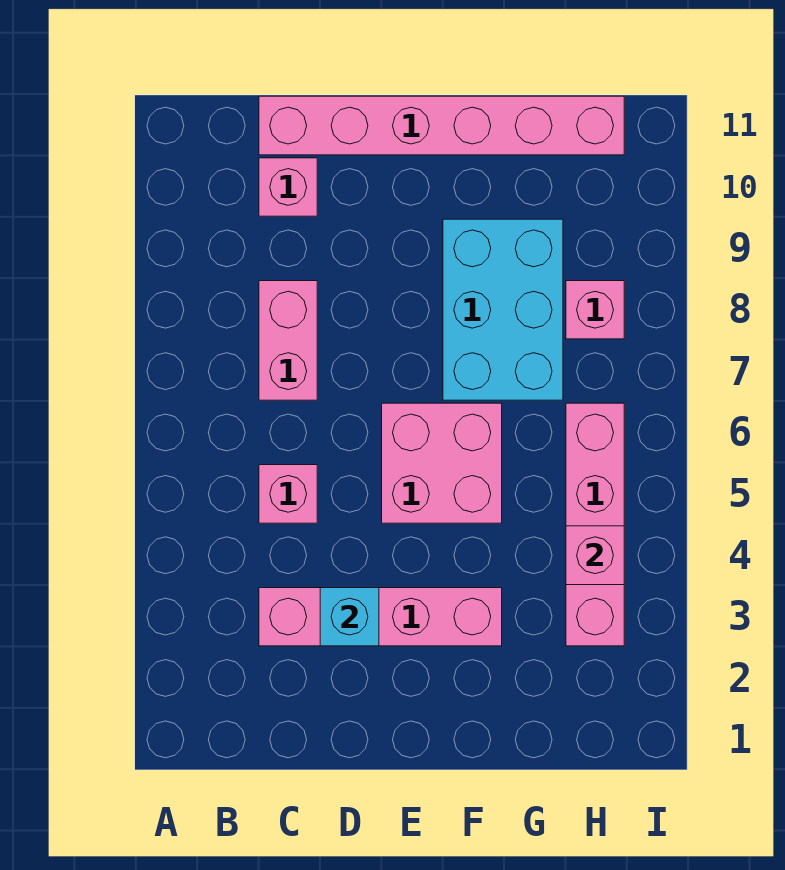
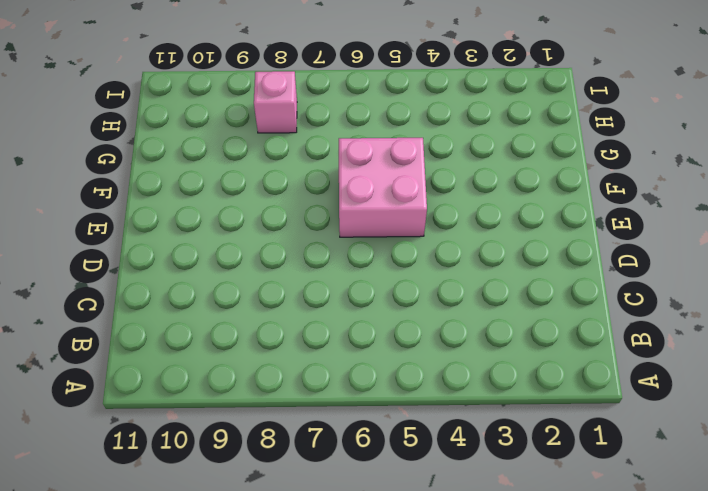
none -> pink brick C3:F3 level 1
none -> pink brick C5 level 1

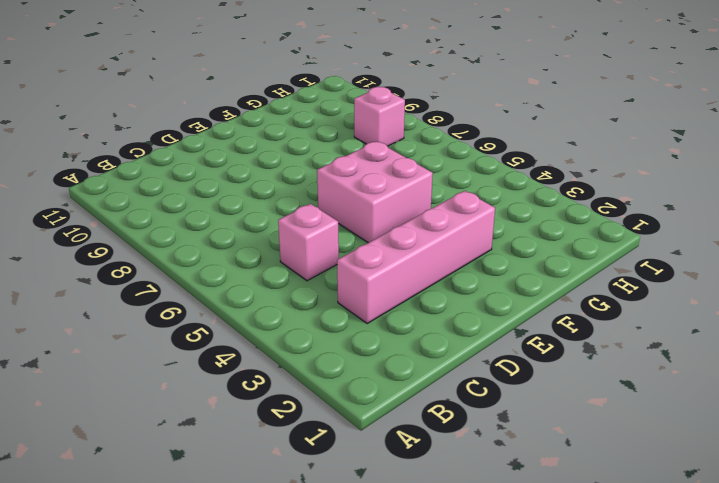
none -> pink brick C7:C8 level 1
none -> pink brick C10 level 1

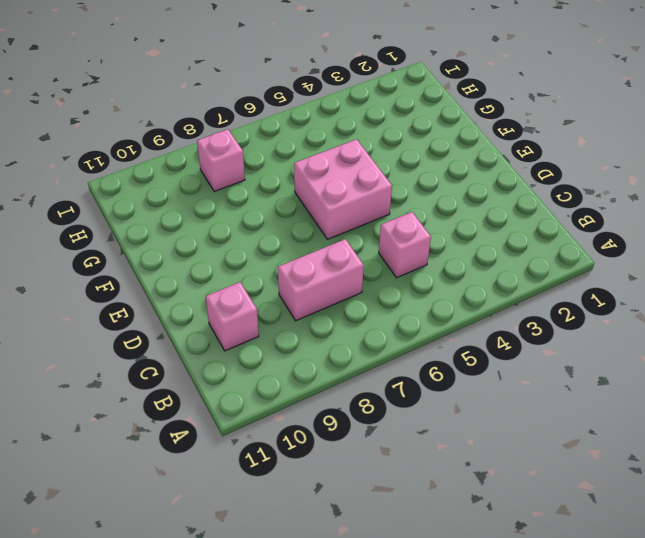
none -> pink brick C3:F3 level 1
none -> pink brick C11:H11 level 1

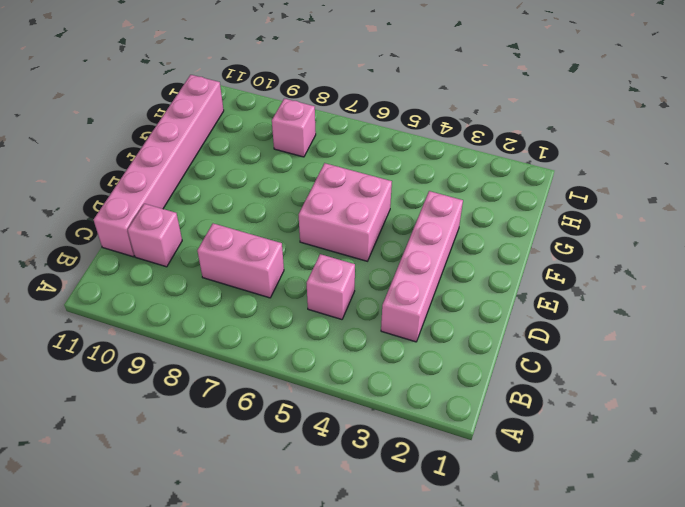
none -> cyan brick F7:G9 level 1
none -> pink brick H3:H6 level 1

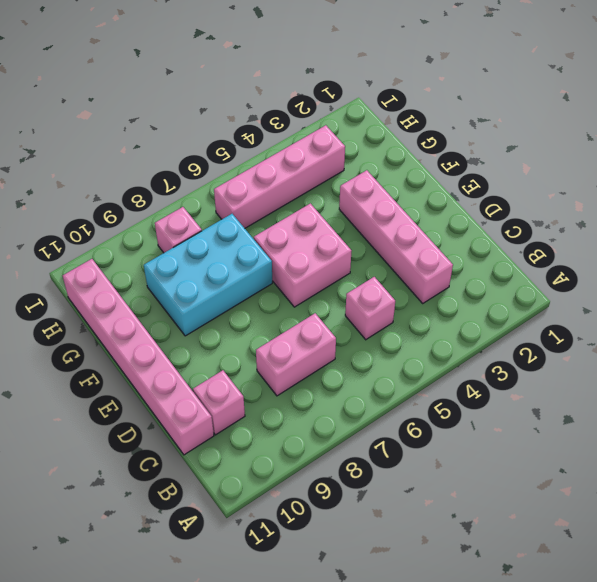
none -> cyan brick D3 level 2
none -> pink brick H4 level 2

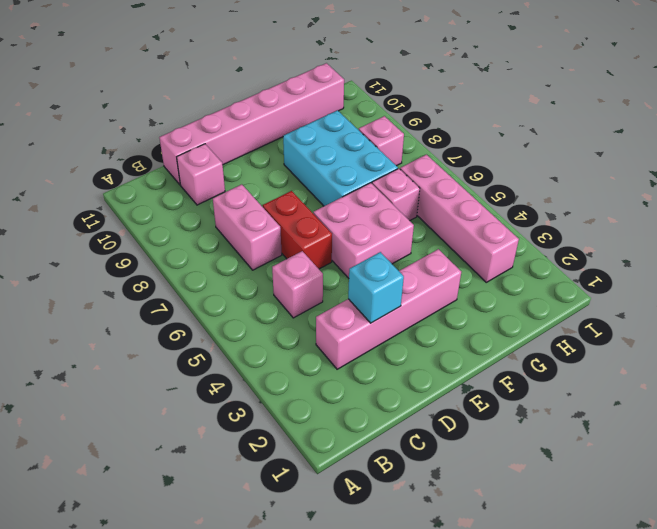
red brick D6:D7 level 1 -> none
pink brick G6 level 1 -> pink brick H4 level 2

